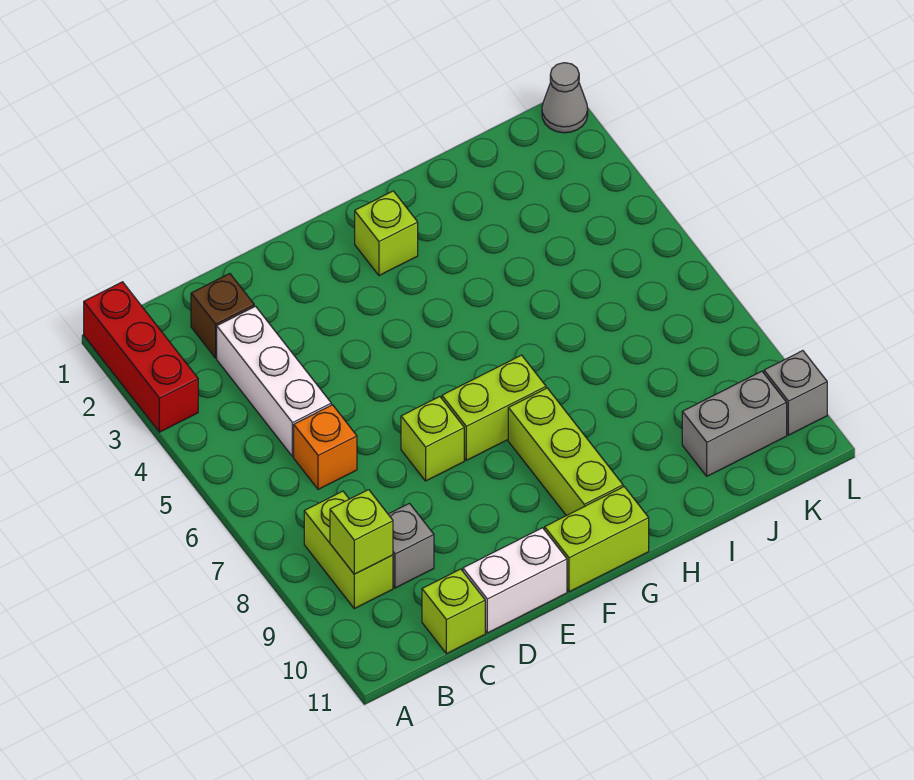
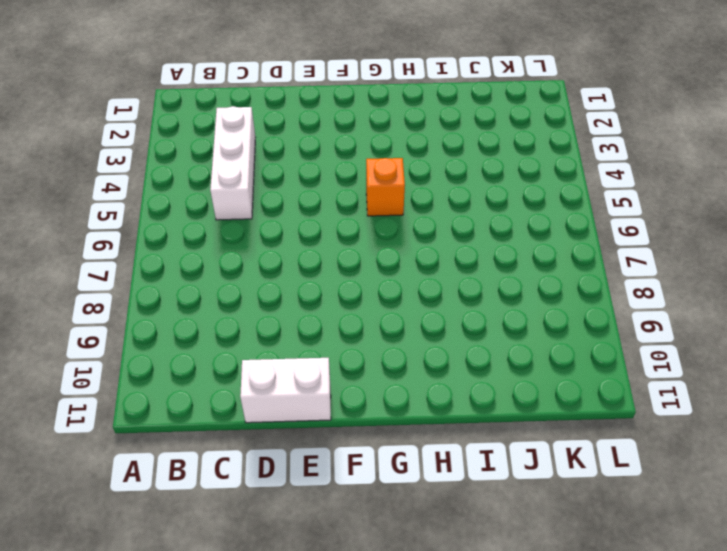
orange brick G5 level 1 -> orange brick C6 level 1
none -> red brick A1:A3 level 1
none -> lime brick B8:B9 level 1
none -> brown brick C2 level 1

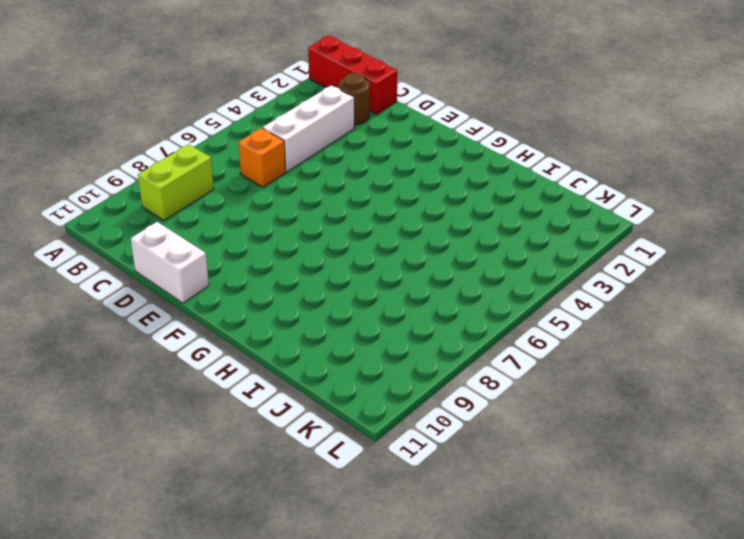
red brick A1:C1 level 1 -> red brick A1:A3 level 1
brown round brick C2 level 1 -> brown brick C2 level 1
none -> grey brick C9 level 1
none -> lime brick C11 level 1
none -> lime brick E7 level 1

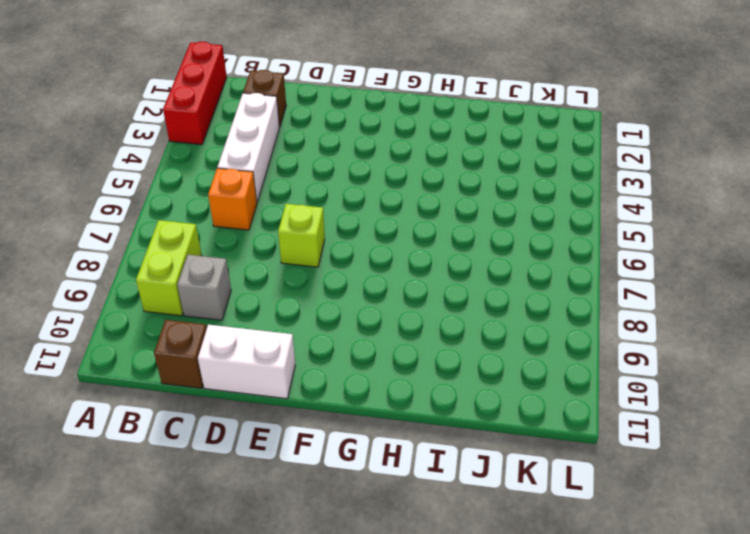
brown brick C11 level 1 -> lime brick C11 level 1
none -> lime brick F7:G7 level 1
none -> lime brick F11:G11 level 1
none -> lime brick G2 level 1

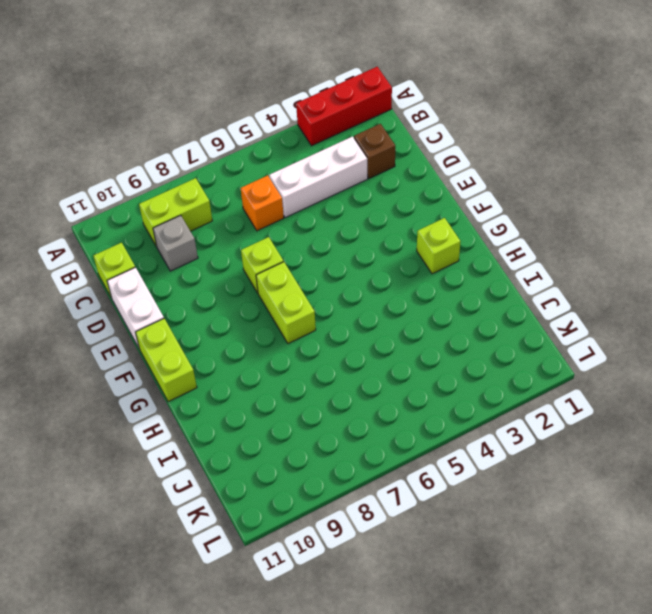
none -> lime brick G8:G10 level 1
none -> grey brick J10:K10 level 1
none -> grey cone L1 level 1

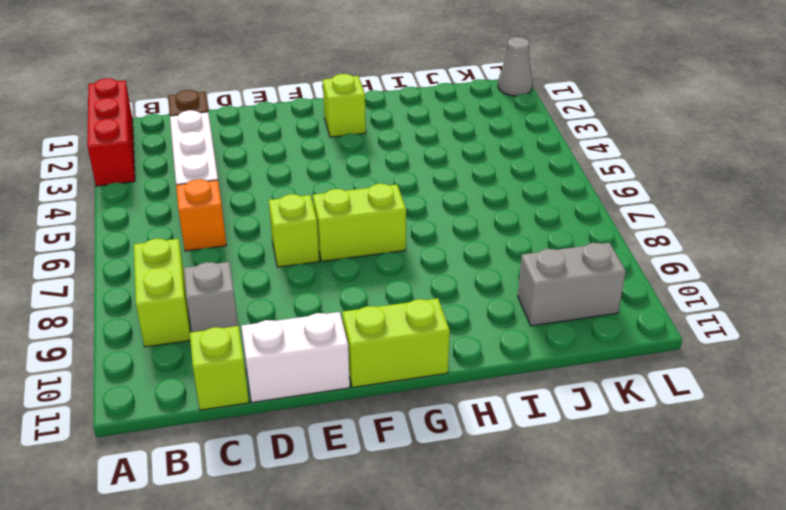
none -> lime brick G8:G10 level 1
none -> grey brick L10 level 1
none -> lime brick B9 level 2

